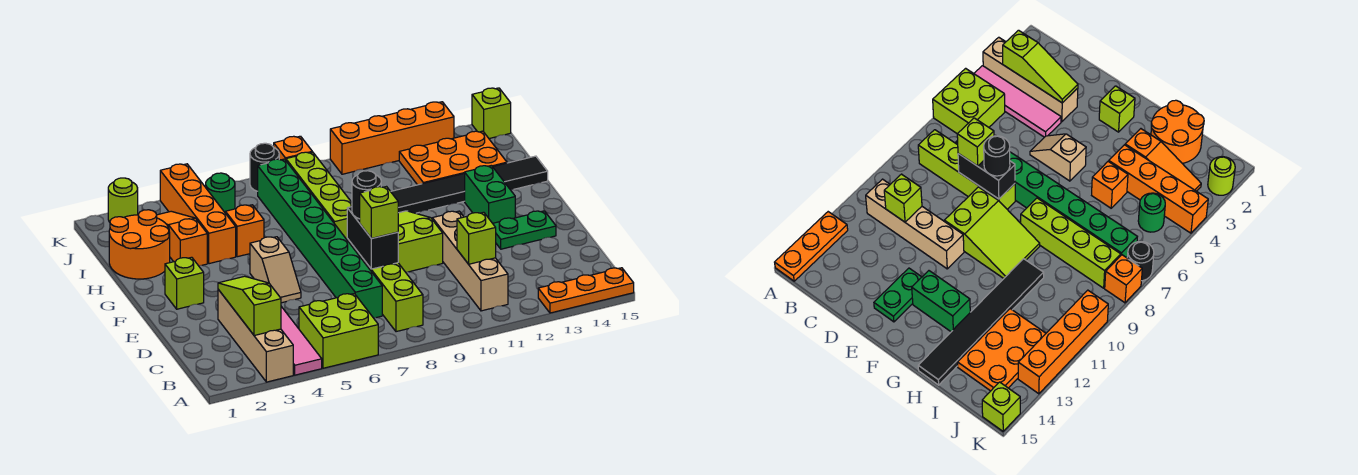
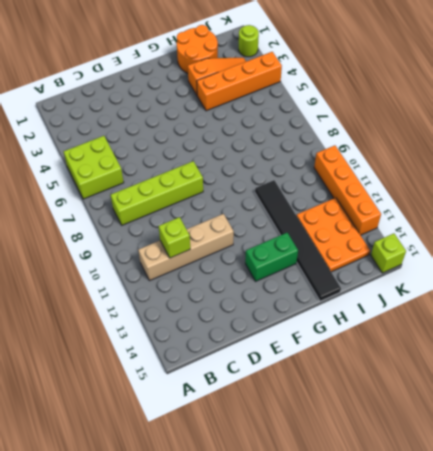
none -> tan brick A3:D3 level 1
none -> pink tile A4:D4 level 1
none -> orange plate A13:A15 level 1
none -> green brick C7:J7 level 1

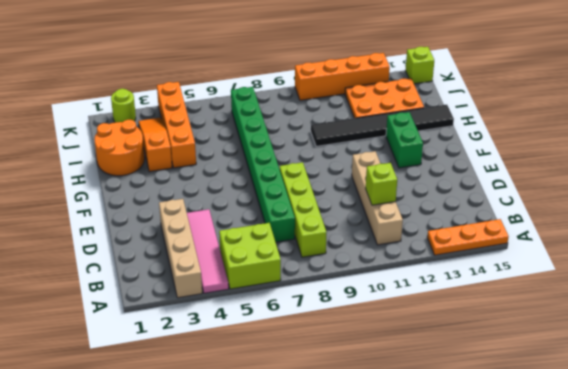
none -> tan slope E5:F5 level 1 top F
none -> lime slope E9:G10 level 1 top E
none -> green plate E13:E14 level 1
none -> lime brick F2 level 1

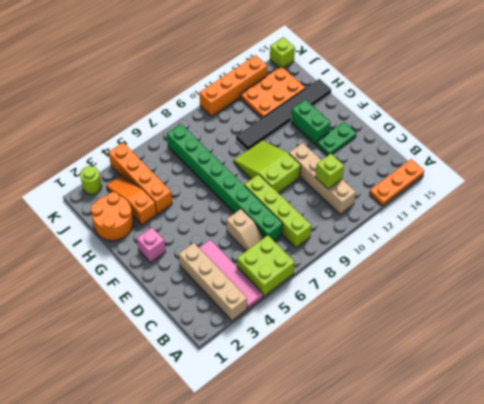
tan slope C6:D6 level 1 top D -> tan slope E5:F5 level 1 top F
pink brick F2 level 1 -> lime brick F2 level 1
none -> lime brick G8:J8 level 1
none -> orange brick H5 level 1
none -> green round brick J5 level 1
none -> black round brick K7 level 1

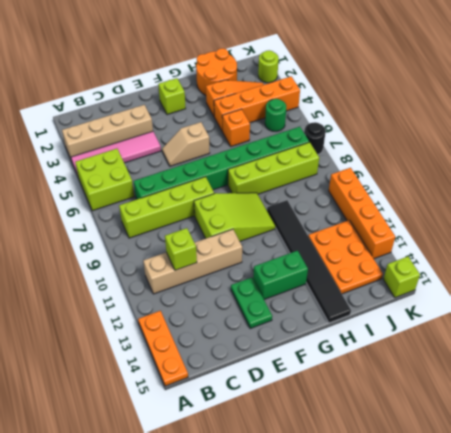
none -> orange brick K8 level 1
none -> lime slope B3:D3 level 2 top B
none -> black brick D8:E8 level 2
none -> lime brick D8 level 3

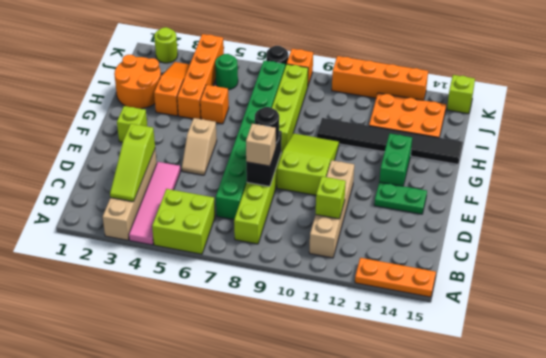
lime slope B3:D3 level 2 top D -> lime slope B3:D3 level 2 top B
tan brick D8 level 3 -> lime brick D8 level 3

